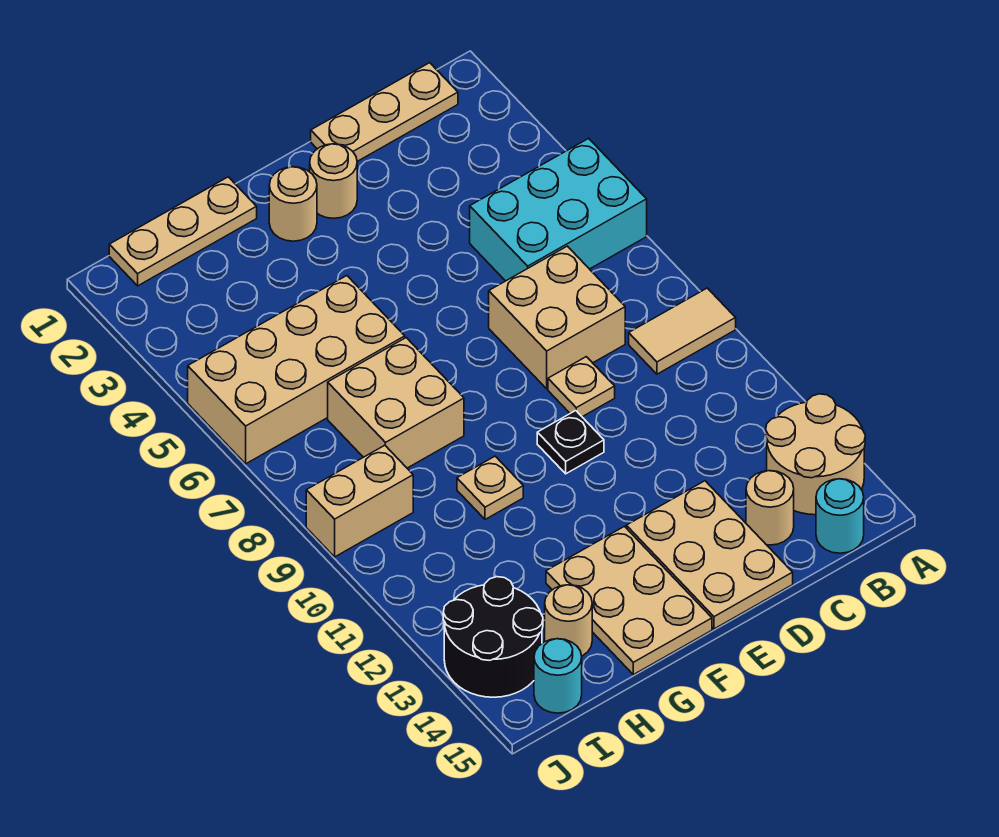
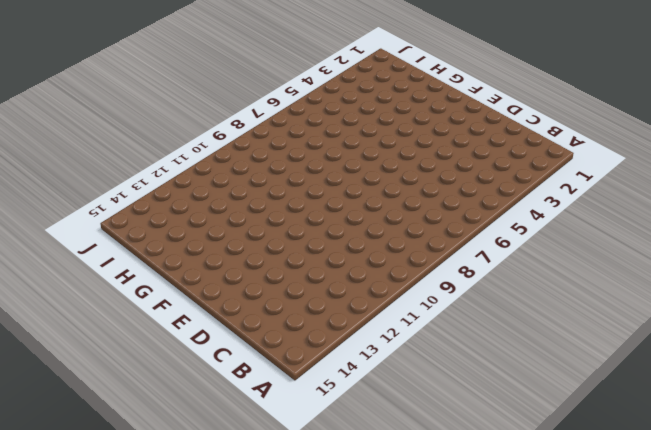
none -> cyan brick A5:C6 level 1
none -> tan tile A9:B9 level 1
none -> tan round brick A13:B14 level 1

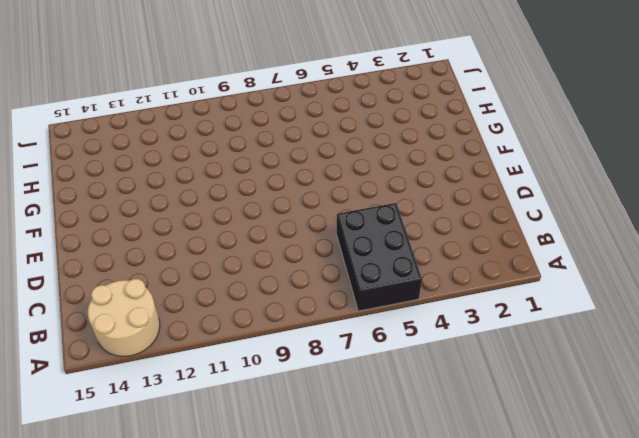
black brick A5:C6 level 1 -> cyan brick A5:C6 level 1
none -> tan tile A9:B9 level 1
none -> tan plate B1:D1 level 1
none -> cyan round brick B15 level 1

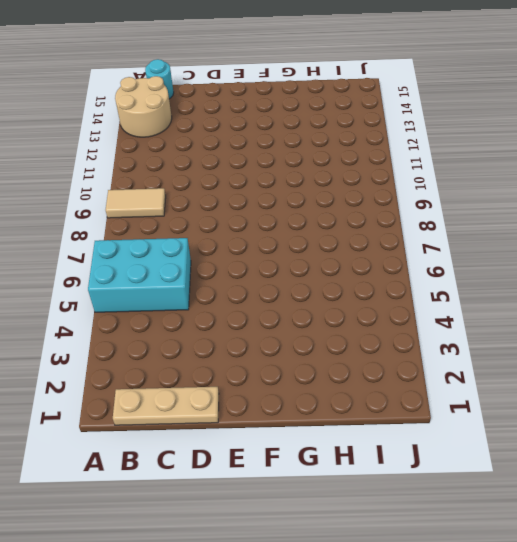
none -> tan brick C7:D8 level 1
none -> tan round brick C14 level 1
none -> tan plate D9 level 1

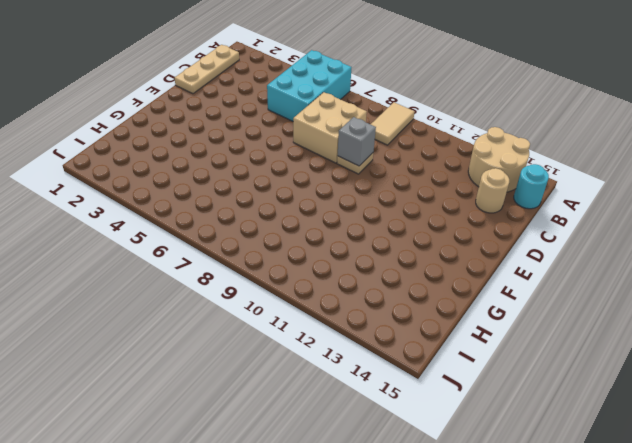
grey brick D9 level 2 -> none
none -> tan plate D13:E15 level 1
none -> tan round brick E2 level 1
none -> black plate E10 level 1

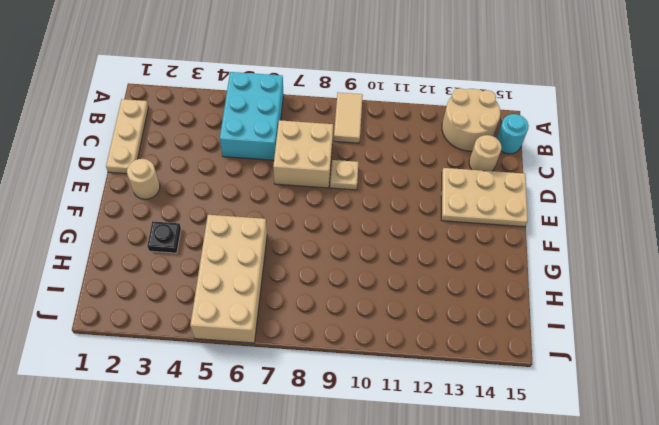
black plate G3 level 1 -> black plate E10 level 1
none -> tan round brick F2 level 1
none -> tan plate F13:G15 level 1
none -> tan plate G1:I1 level 1

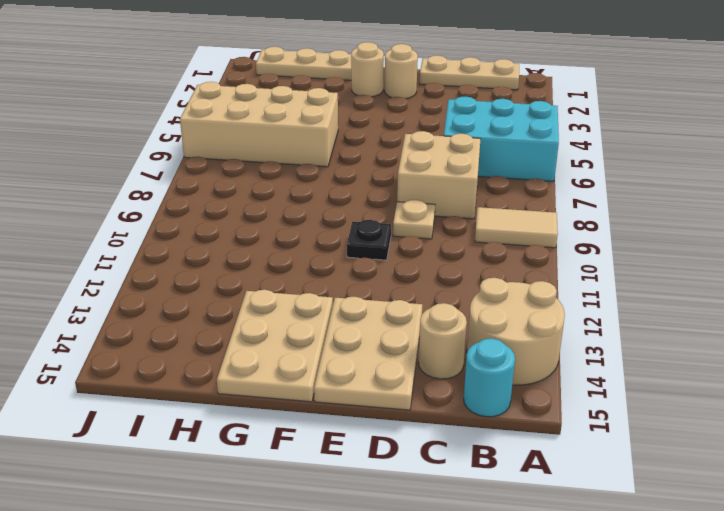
none -> tan brick G7:H8 level 1
none -> tan plate G10 level 1
none -> tan round brick H14 level 1

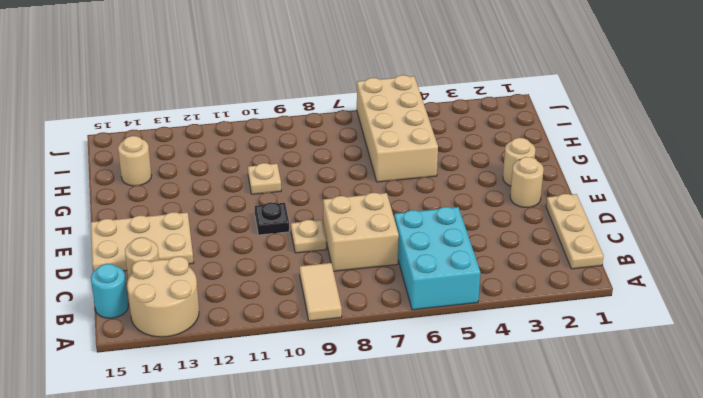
none -> tan plate F13:G15 level 1
none -> tan plate G1:I1 level 1
none -> tan brick G7:H8 level 1

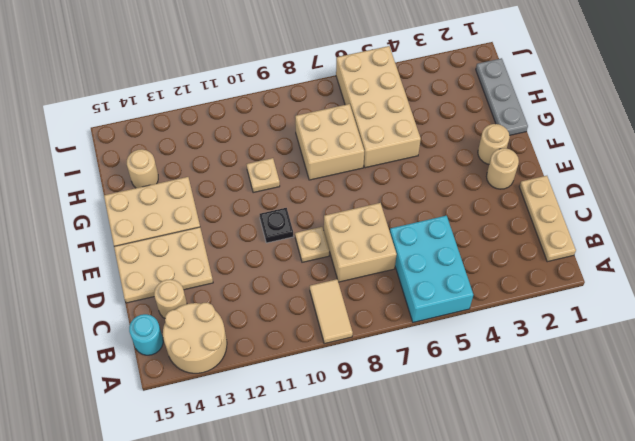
grey plate G1:I1 level 1 -> tan plate G1:I1 level 1
none -> tan brick I9:J9 level 1
none -> black round brick I13:J14 level 1
none -> cyan round brick I15 level 1

